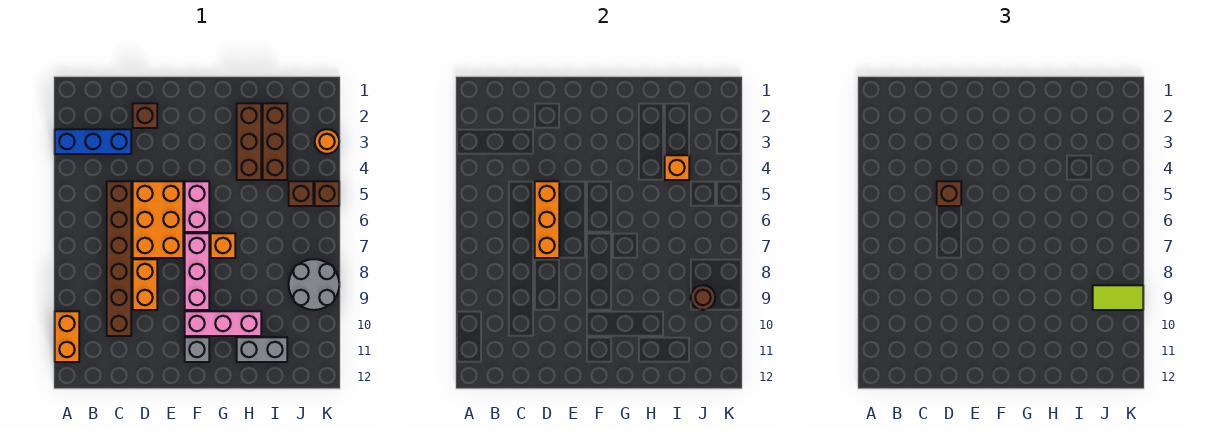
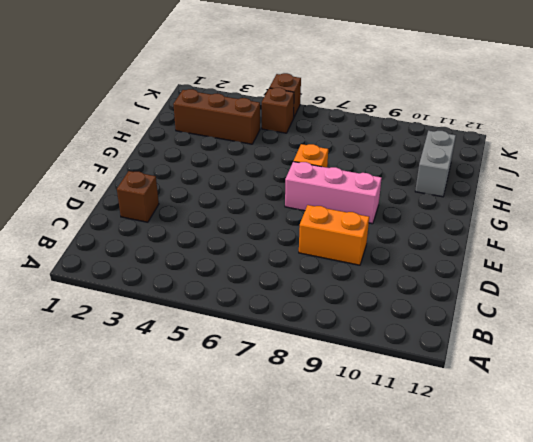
none -> blue brick A3:C3 level 1
none -> orange brick A10:A11 level 1
none -> brown brick C5:C10 level 1

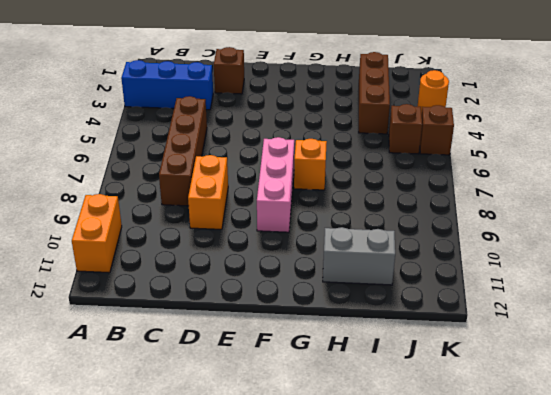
brown brick C5:C8 level 1 -> brown brick C5:C10 level 1
none -> orange brick D5:E7 level 1
none -> pink brick F5:F6 level 1
none -> pink brick F10:H10 level 1

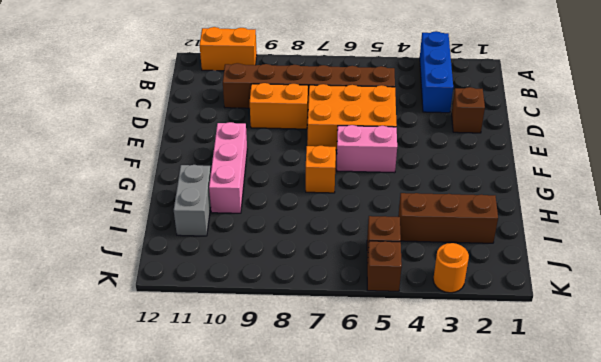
none -> pink brick F7:F9 level 1
none -> grey brick F11 level 1
none -> brown brick H2:H4 level 1

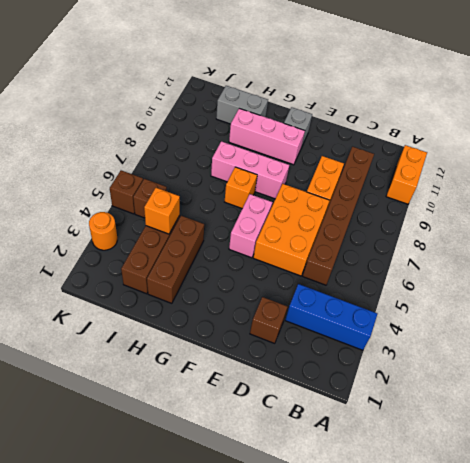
pink brick F8:H8 level 1 -> pink brick F7:F9 level 1
none -> grey round brick J8:K9 level 1
none -> orange brick D5:D7 level 2
none -> brown round brick J9 level 2

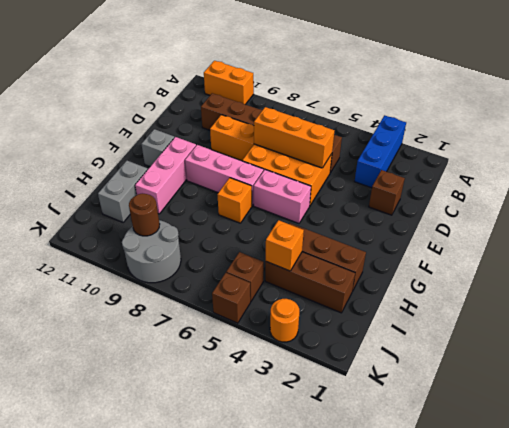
none -> brown brick D5 level 3
none -> lime tile J9:K9 level 3

